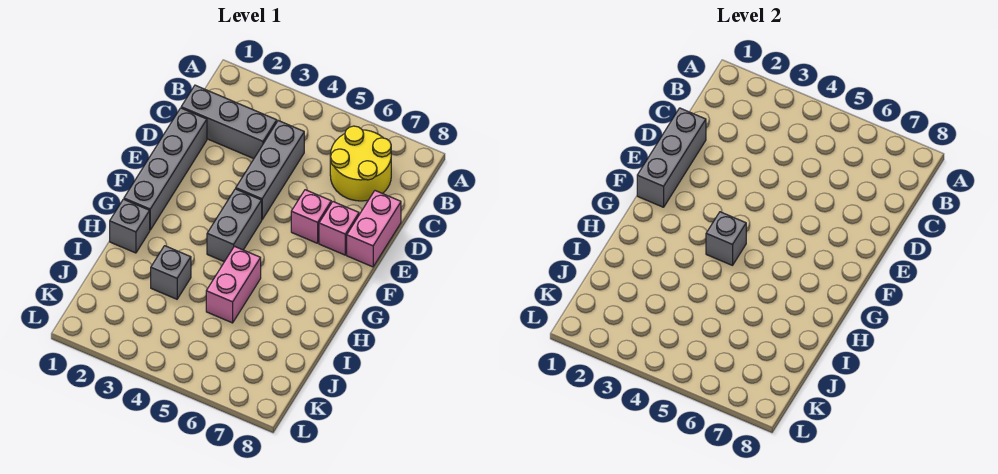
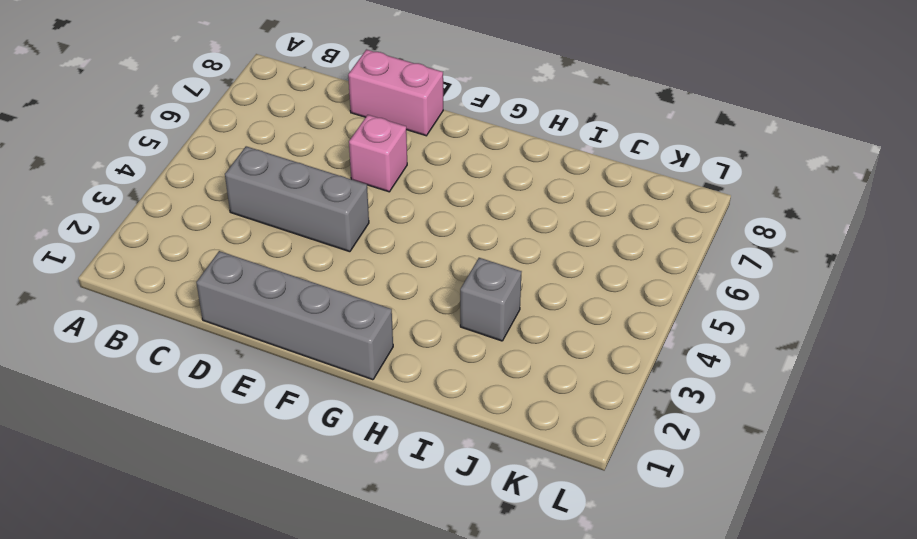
none -> yellow round brick B6:C7 level 1
none -> grey brick C1:C3 level 1
none -> pink brick E7 level 1

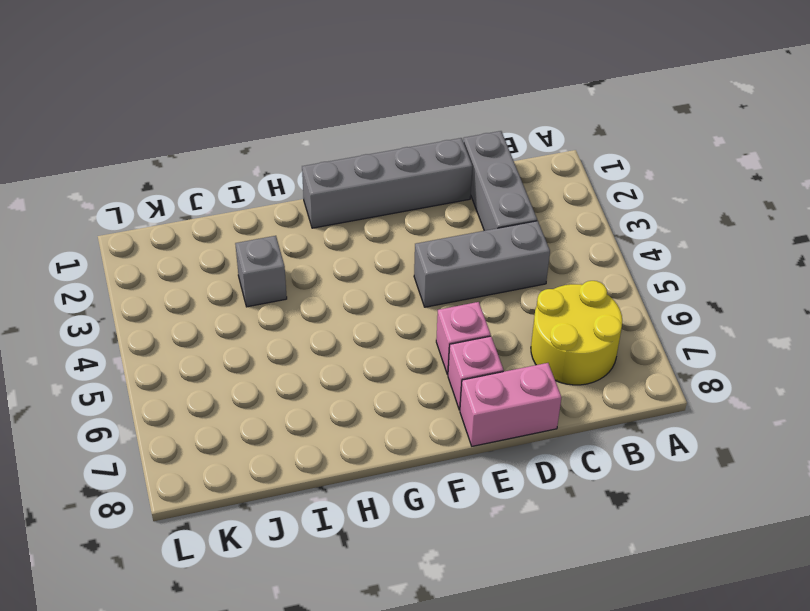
none -> grey brick F4:G4 level 1
none -> grey brick H1 level 1
none -> pink brick H5:I5 level 1

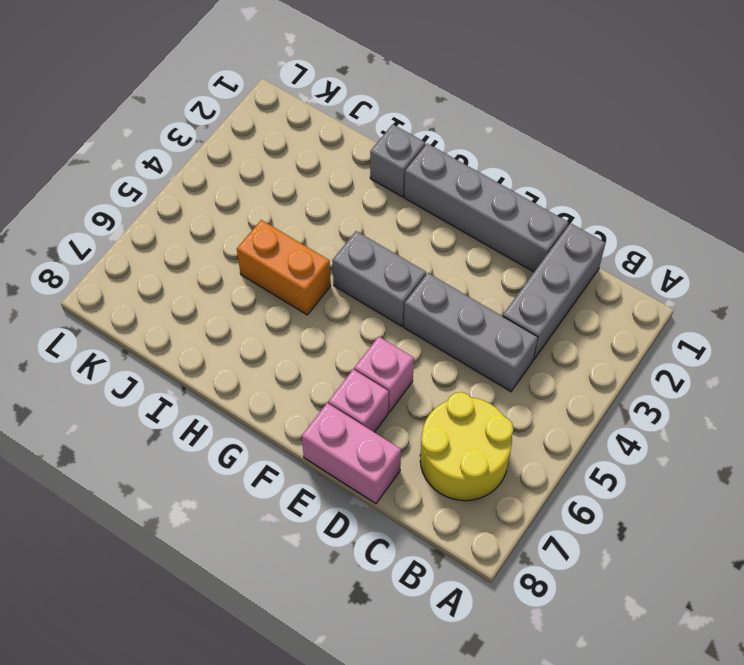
orange brick H5:I5 level 1 -> pink brick H5:I5 level 1
none -> grey brick I3 level 1
none -> grey brick D1:F1 level 2
none -> grey brick G4 level 2

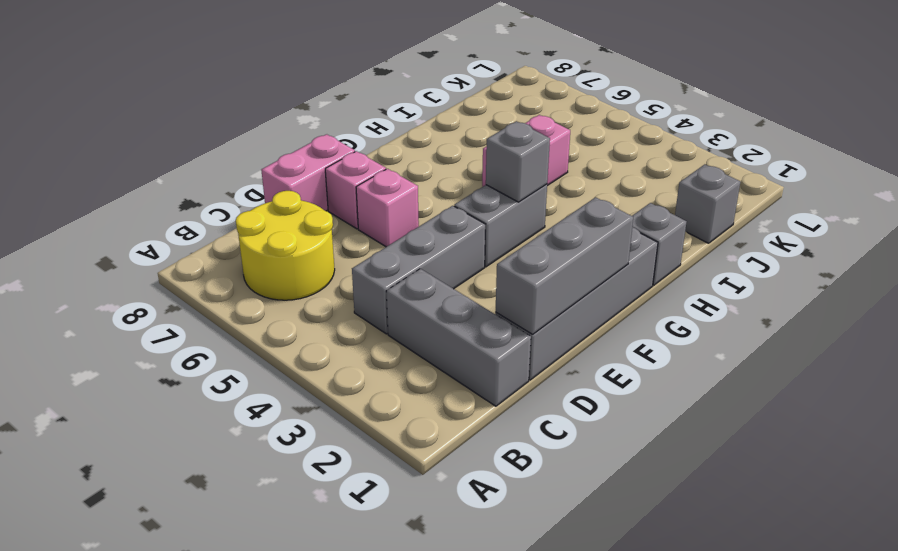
grey brick J1 level 1 -> grey brick I3 level 1

